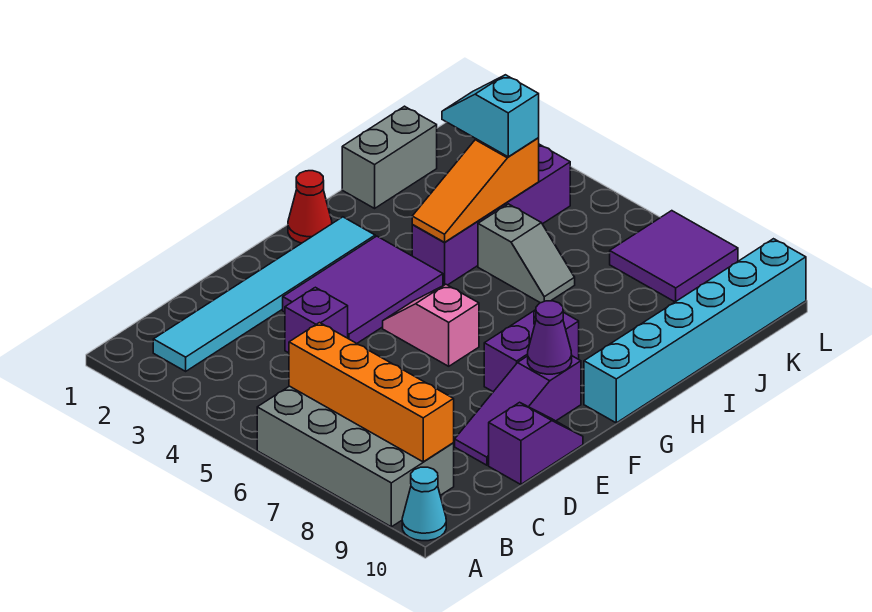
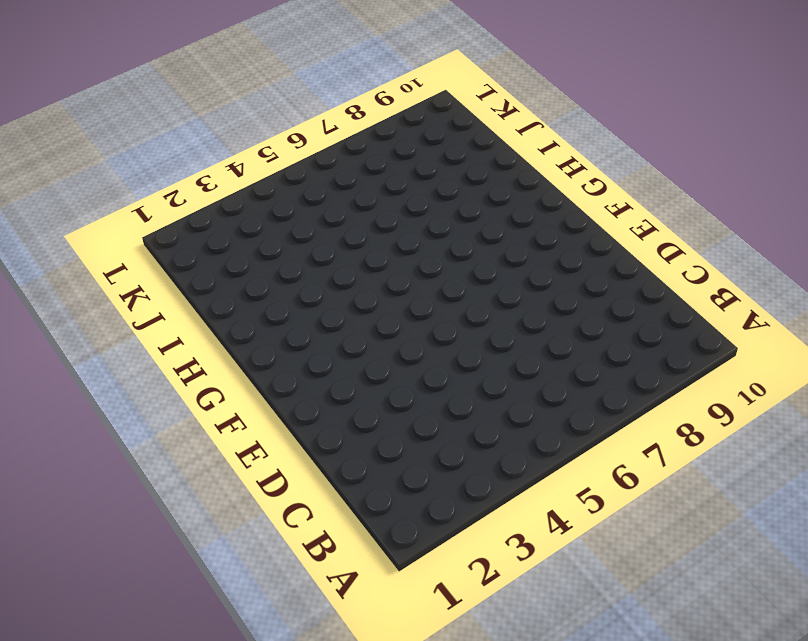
none -> grey brick A6:B9 level 1
none -> cyan cone A10 level 1
none -> cyan tile B2:G2 level 1

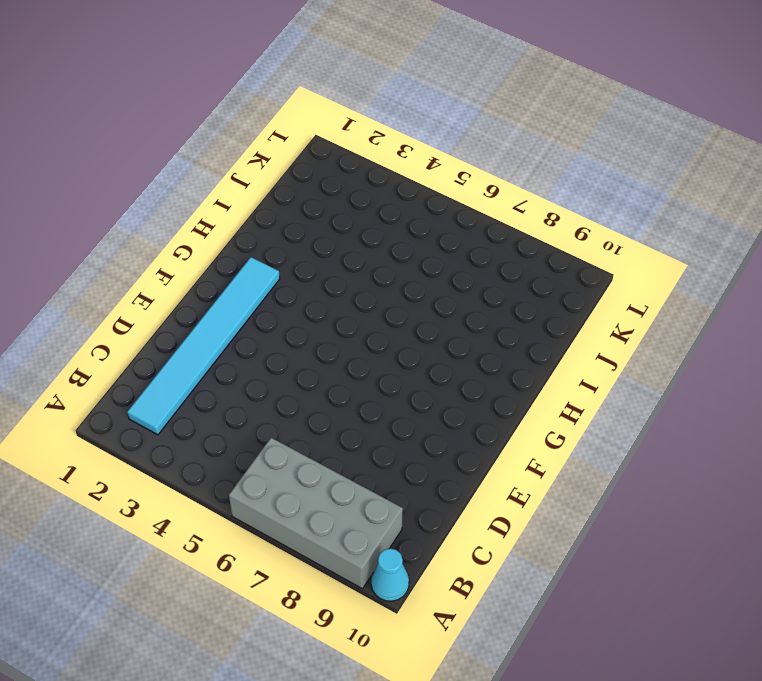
none -> purple brick D4 level 1
none -> purple slope D9:F9 level 1 top F
none -> purple slope D10:E10 level 1 top D

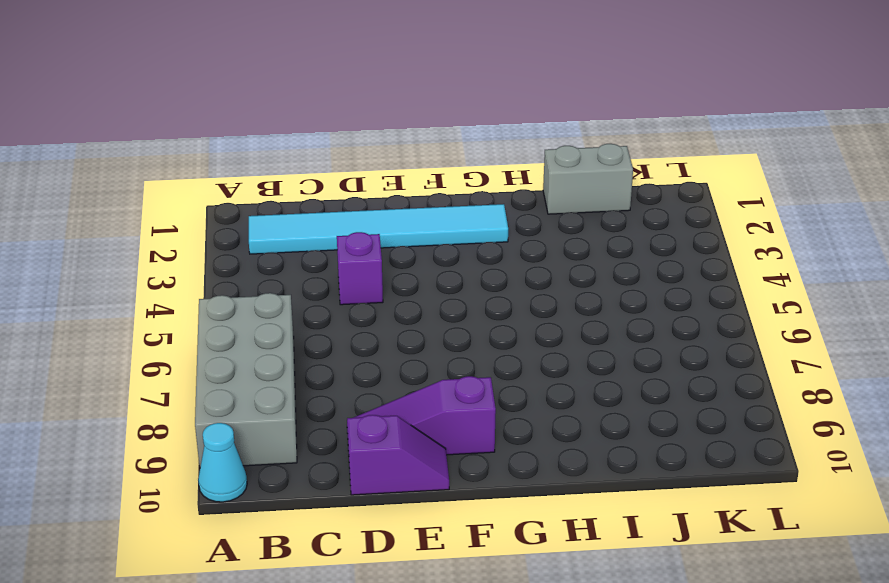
none -> purple tile E3:G4 level 1
none -> pink slope F5:F6 level 1 top 6
none -> purple brick F8:G8 level 1

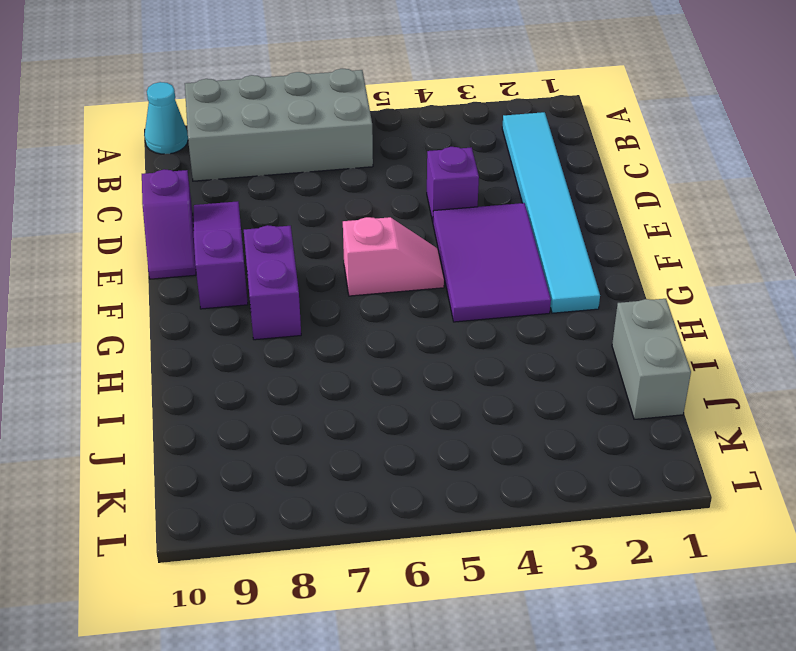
none -> red cone G1 level 1
none -> cyan brick G10:L10 level 1
none -> purple brick H4:K4 level 1

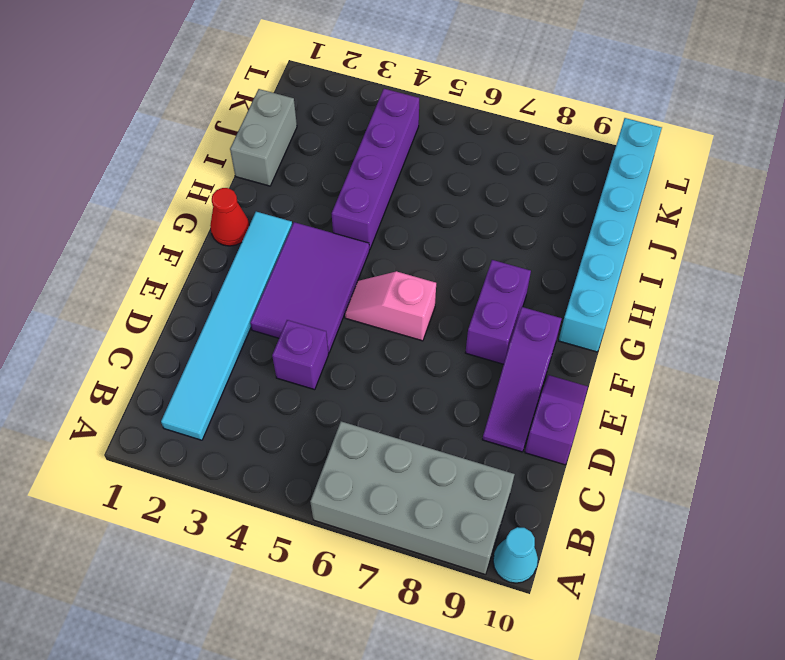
none -> grey slope I5:I6 level 1 top 5
none -> purple tile K7:L8 level 1
none -> orange brick B6:B9 level 2

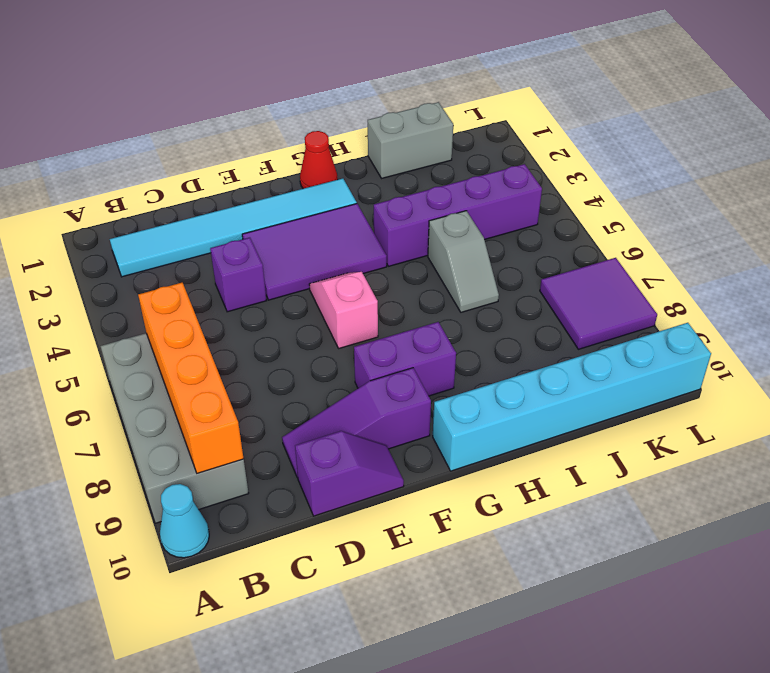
none -> purple cone F9 level 2
none -> orange slope H4:J4 level 2 top J
none -> cyan slope J3:J4 level 3 top 4

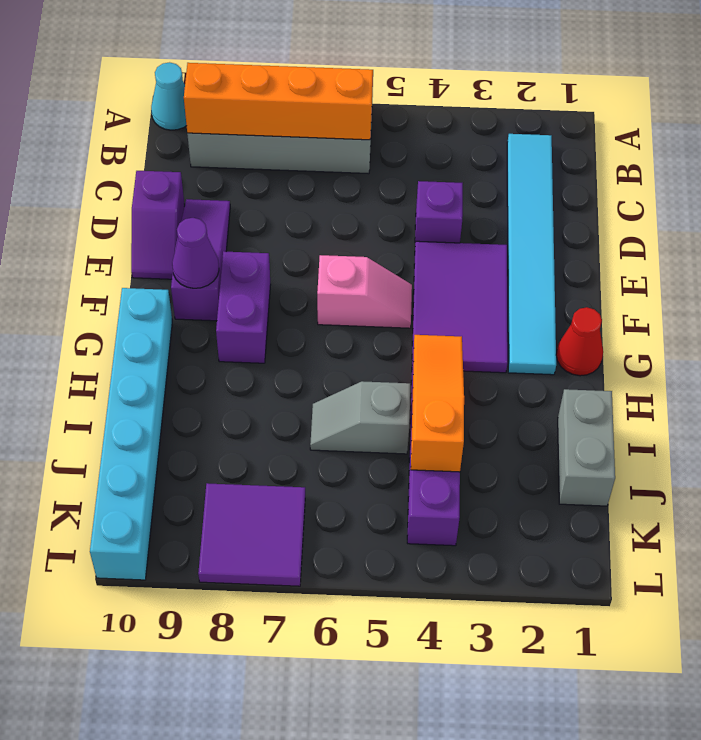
none -> cyan slope J3:J4 level 3 top 4

